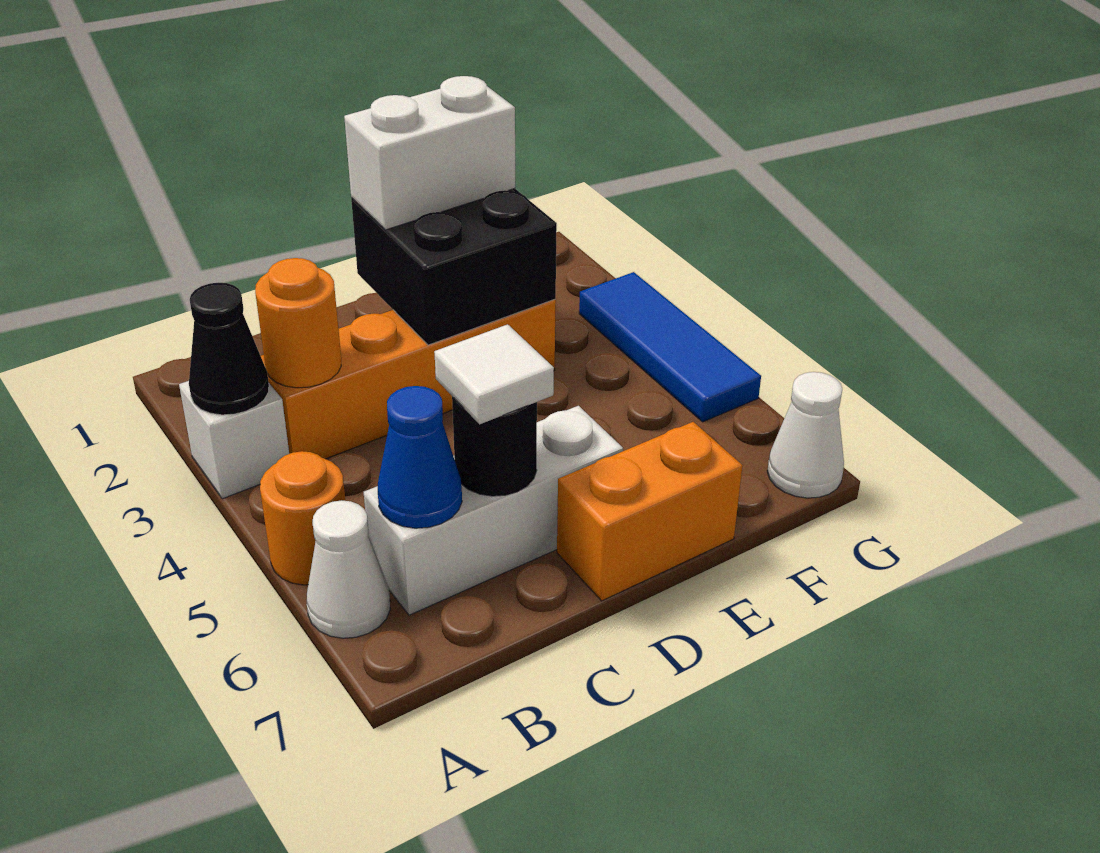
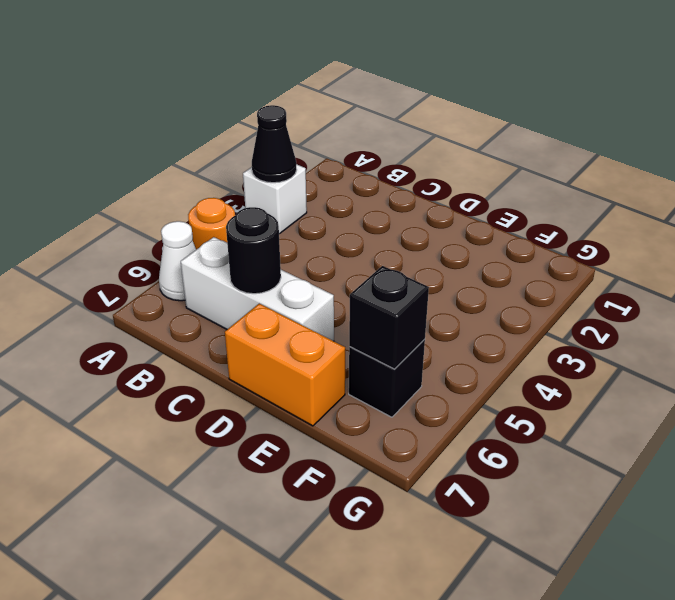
black brick F6 level 1 -> none
black brick F6 level 2 -> none
none -> orange brick B3:E3 level 1
none -> blue tile G3:G5 level 1
none -> white cone G7 level 1

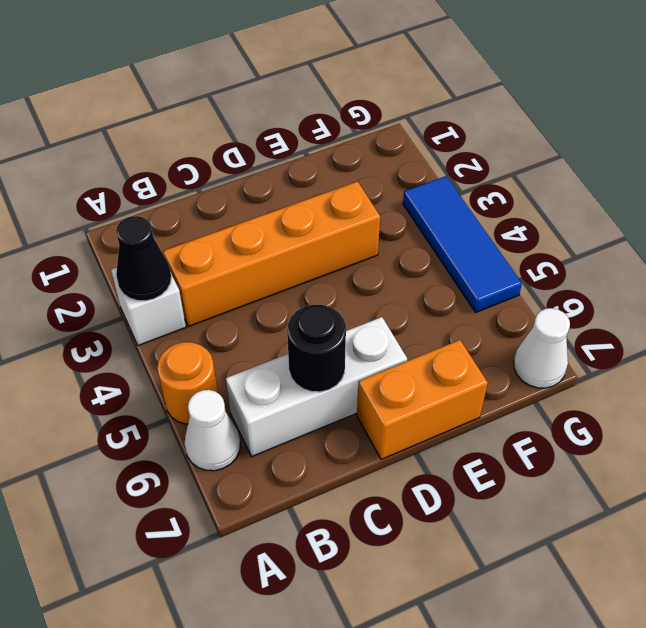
none -> orange round brick B3 level 2
none -> blue cone B6 level 2
none -> black brick D2:E3 level 2

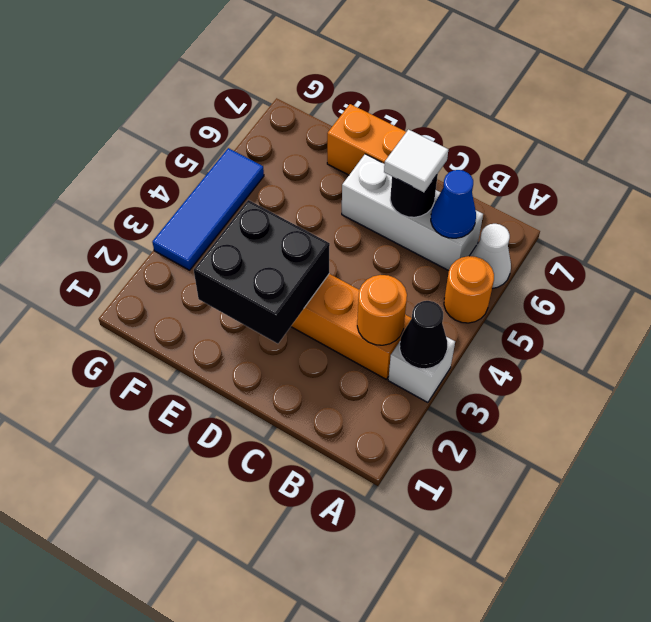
none -> white cone G7 level 1
none -> white brick D2:E2 level 3

